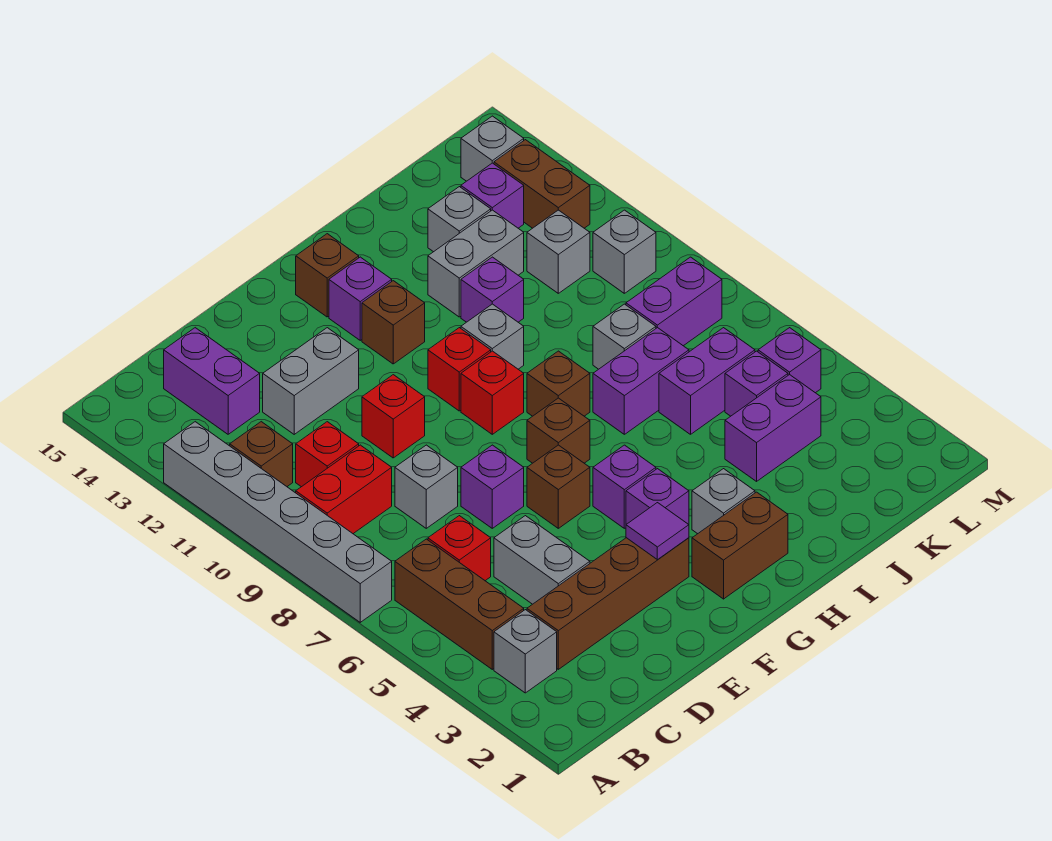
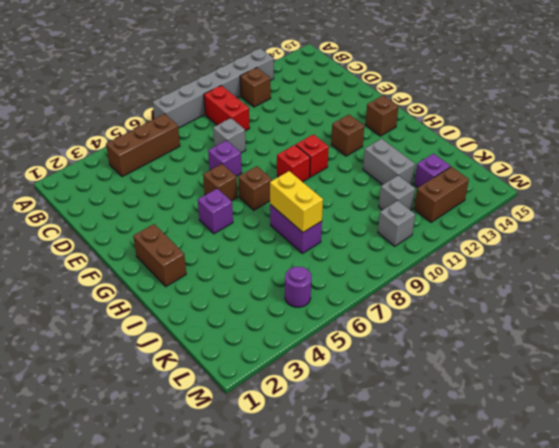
yellow brick I7:J7 level 2 -> none
purple round brick L5 level 1 -> purple brick L5 level 1
none -> grey brick B3 level 1
none -> brown brick C3:F3 level 1
none -> red brick C6 level 1
none -> red brick C10 level 1

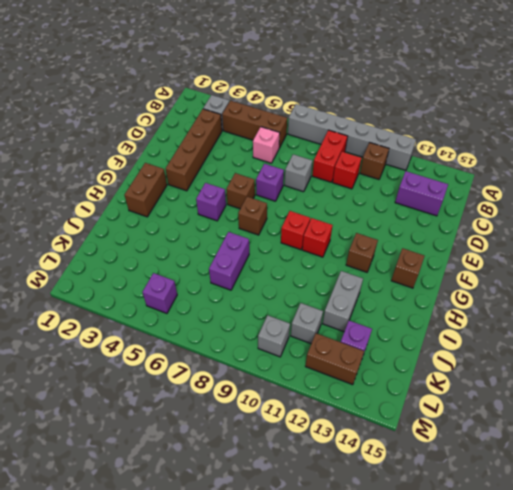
pink brick C6 level 1 -> red brick C6 level 1
none -> grey brick D4:D5 level 1
none -> grey brick D12:E12 level 1
none -> red brick E10 level 1
none -> purple brick G4 level 1

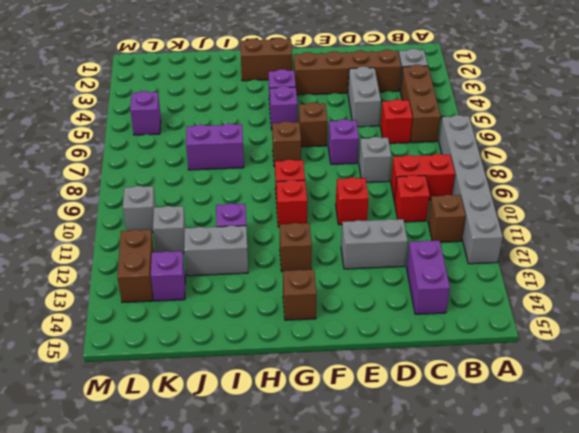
none -> purple brick G13 level 1
none -> grey brick H3 level 1
none -> brown brick H8 level 1
none -> grey brick H10 level 1

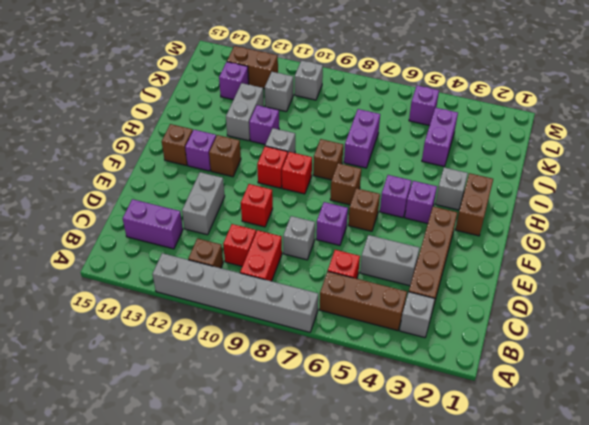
none -> purple brick J6:K6 level 1
none -> grey brick J8 level 1
none -> grey brick J13 level 1
none -> purple brick K5 level 1

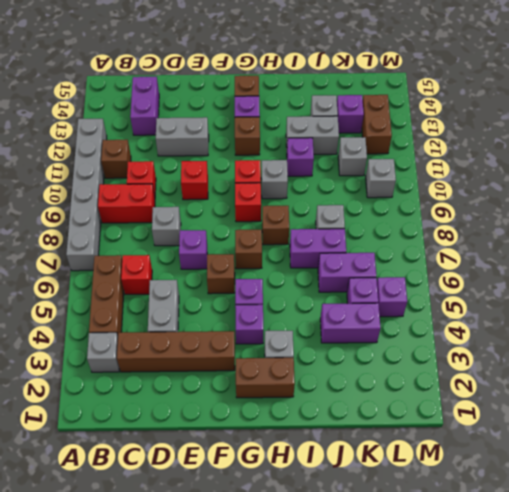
none -> purple brick K8:L8 level 1
none -> grey brick L14 level 1
none -> purple tile F3 level 2

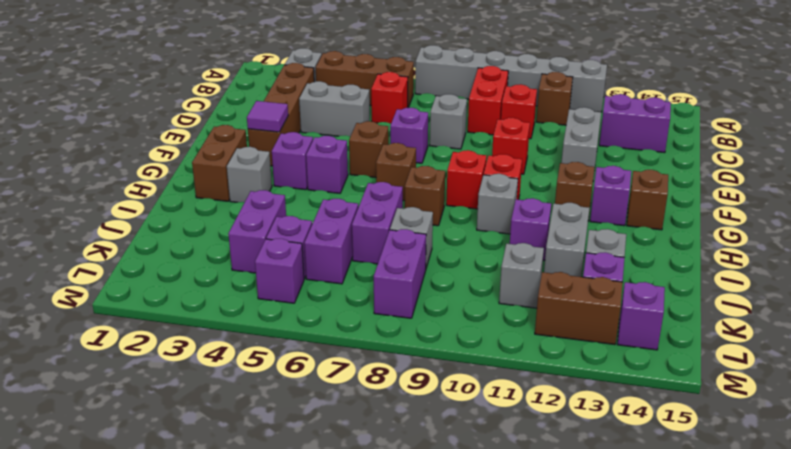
purple brick L14 level 1 -> grey brick L14 level 1
none -> grey brick L10 level 1

